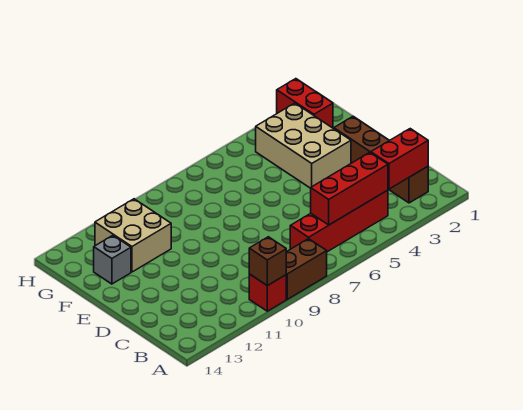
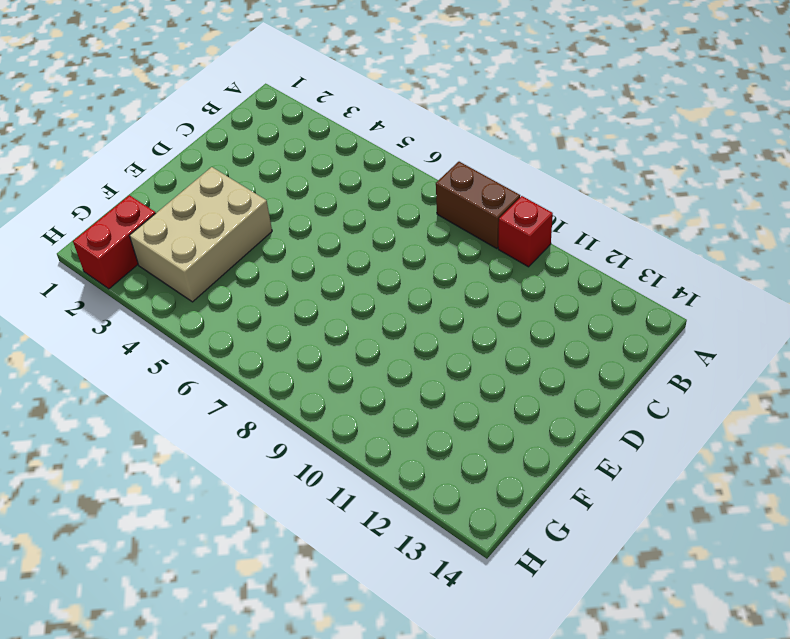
none -> brown brick B2:E2 level 1
none -> red brick B4:B7 level 1

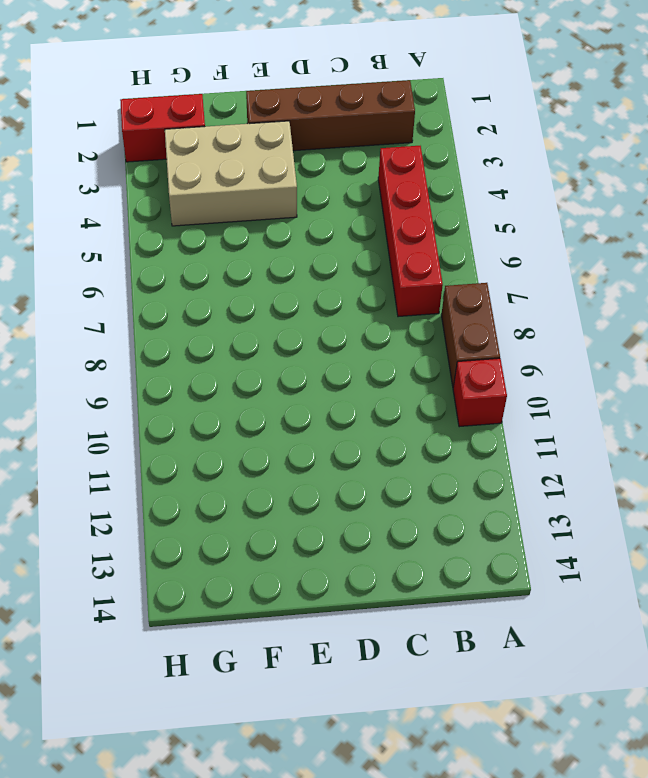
none -> tan brick F11:G12 level 1
none -> grey brick F13 level 1

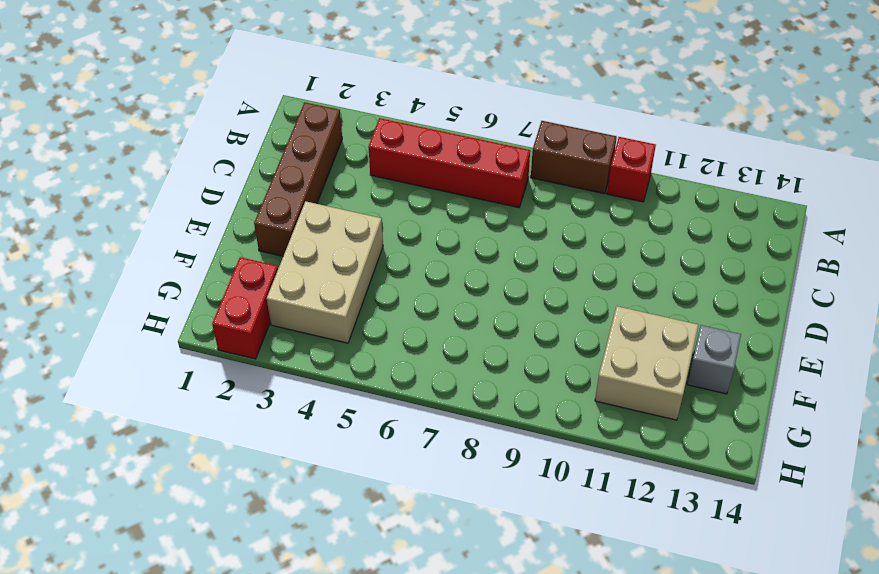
none -> brown brick A10 level 2
none -> red brick B2:B3 level 2

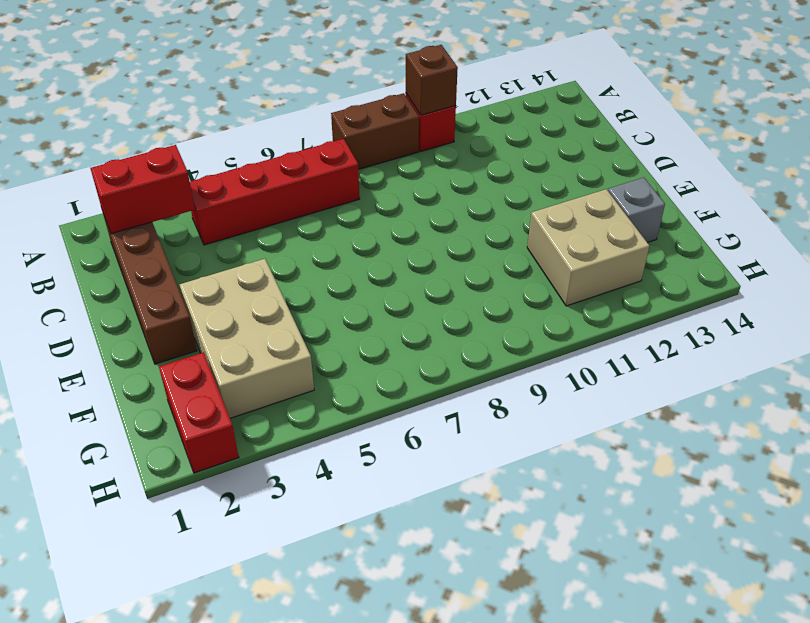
none -> red brick B4:B6 level 2

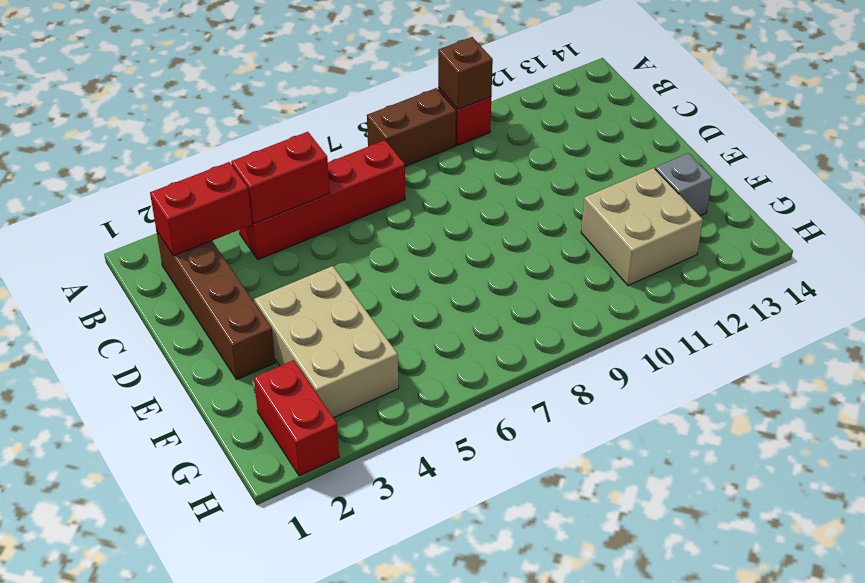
red brick B4:B5 level 2 -> red brick B4:B6 level 2

